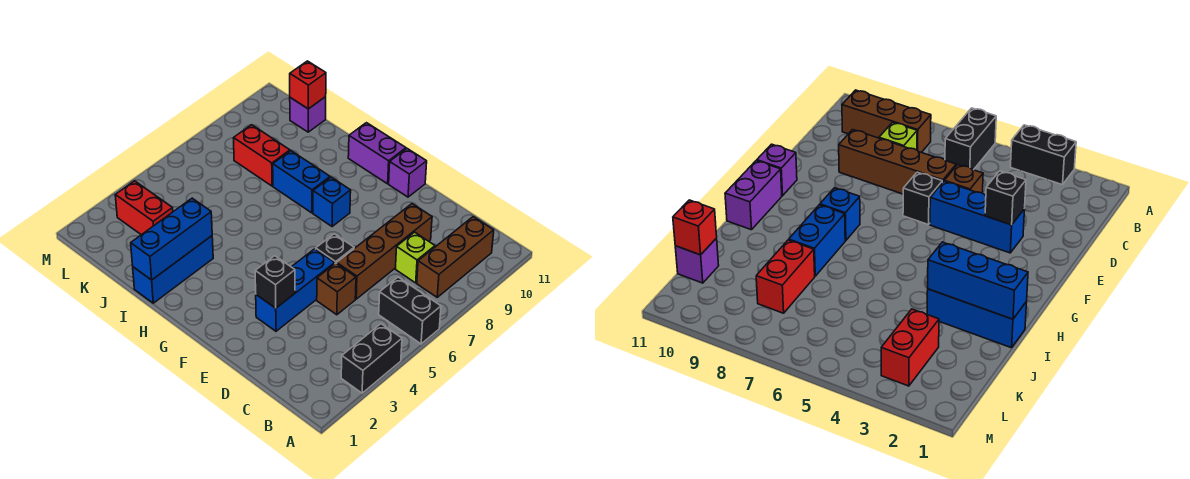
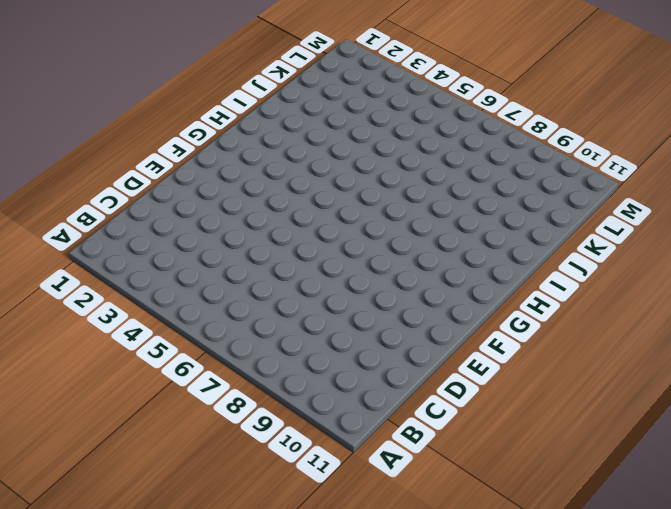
none -> black brick A3:A4 level 1
none -> black brick A6:B6 level 1
none -> brown brick B8:B10 level 1

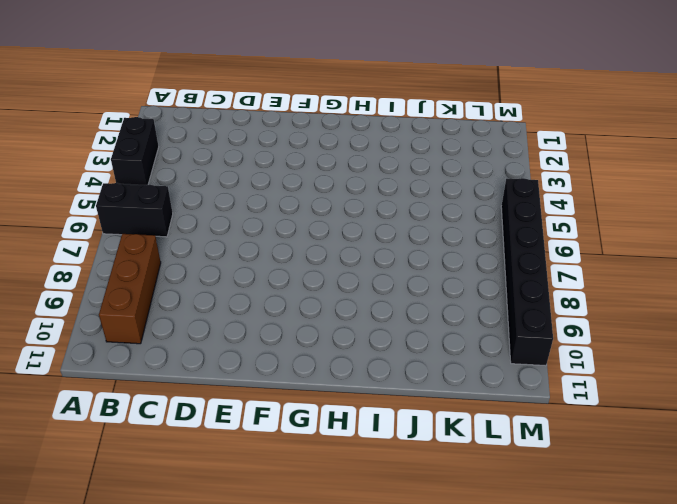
black brick M5:M10 level 1 -> none
none -> lime brick C8 level 1
none -> brown brick D5 level 1
none -> brown brick D6:D9 level 1

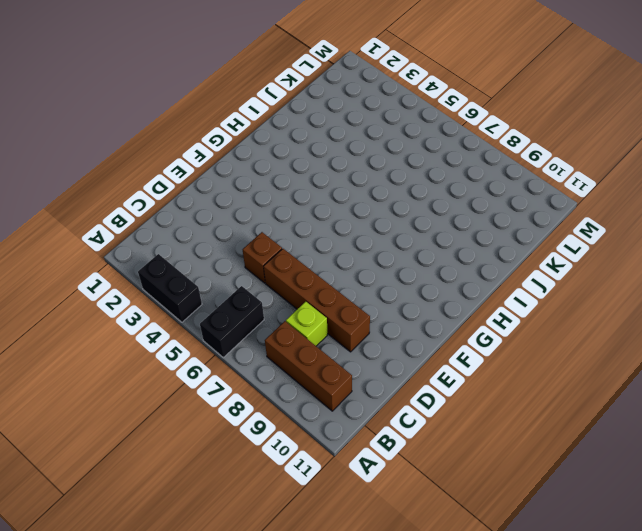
none -> blue brick E3:E5 level 1
none -> black brick E6 level 1
none -> purple brick F11 level 1

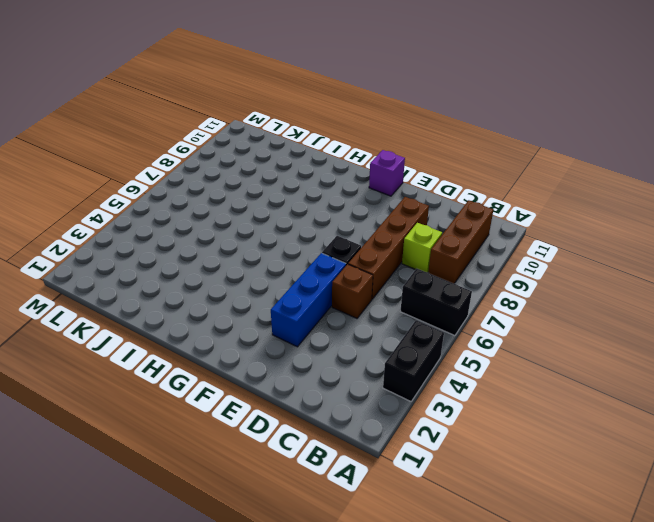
none -> blue brick G8 level 1
none -> purple brick G11:H11 level 1
none -> blue brick H8:I8 level 1

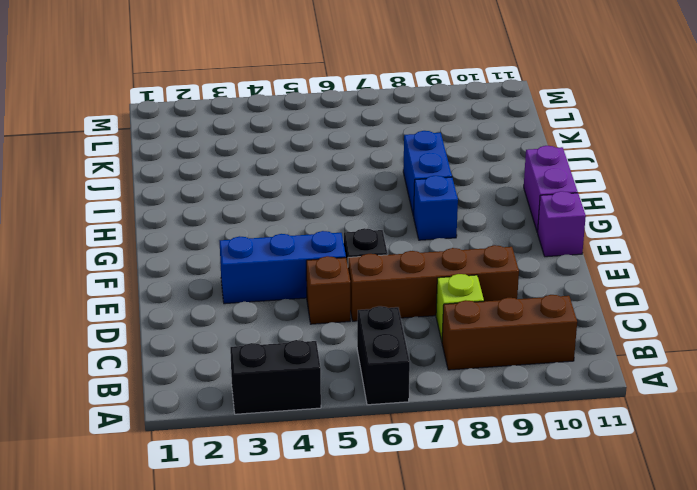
none -> blue brick I1:I3 level 1
none -> red brick J8:K8 level 1
none -> red brick K3:L3 level 1

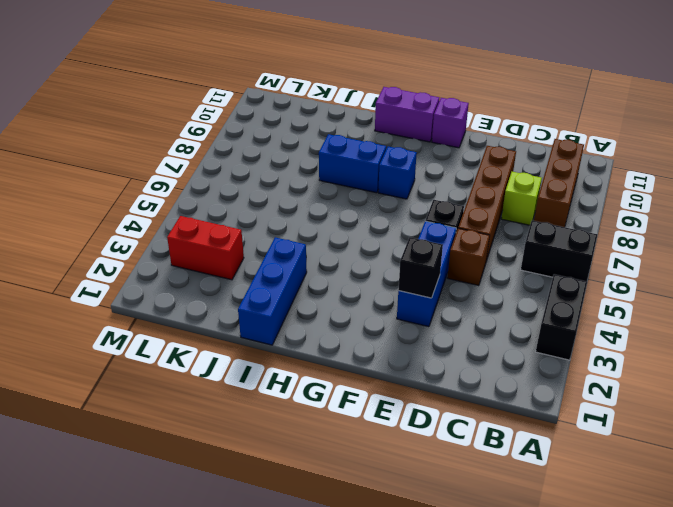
none -> red brick J8:K8 level 1
none -> purple brick K11 level 1
none -> blue brick I1:I3 level 2

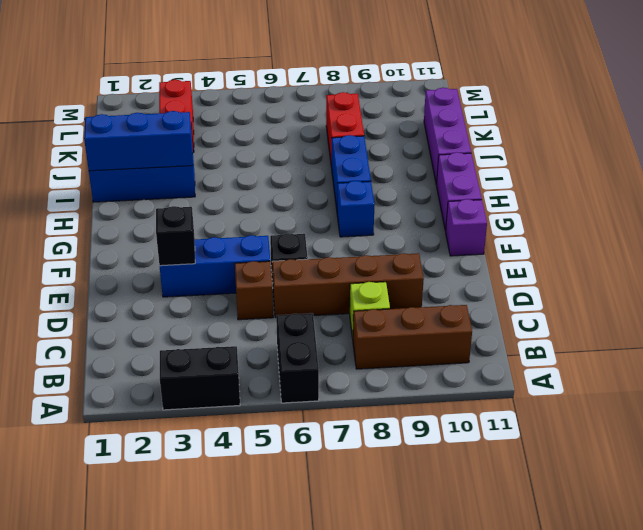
purple brick I11:K11 level 1 -> purple brick K11 level 1
none -> red brick K11 level 2

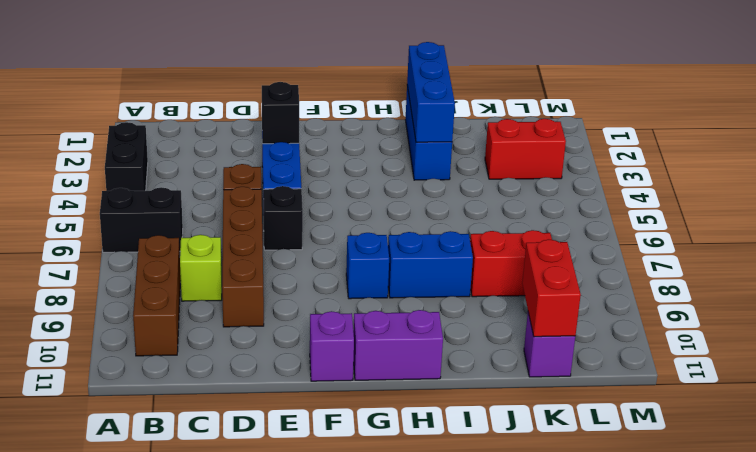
red brick K10:K11 level 2 -> red brick K11 level 2

